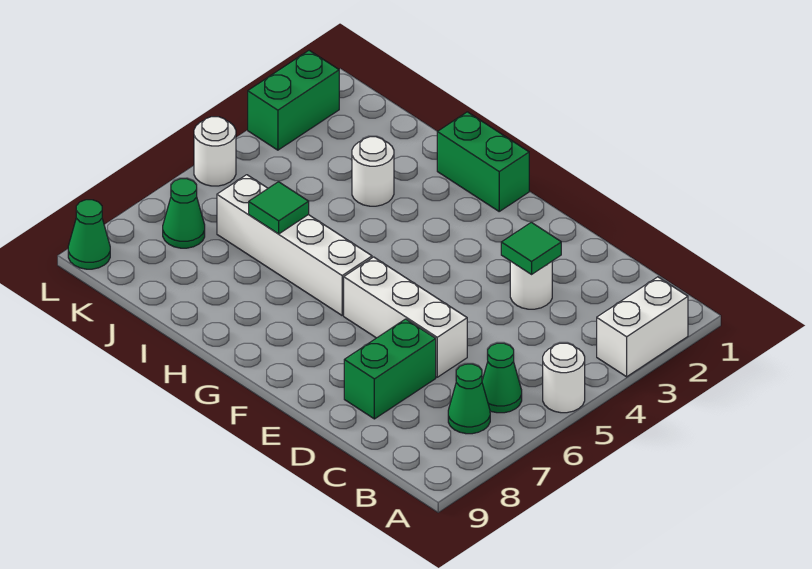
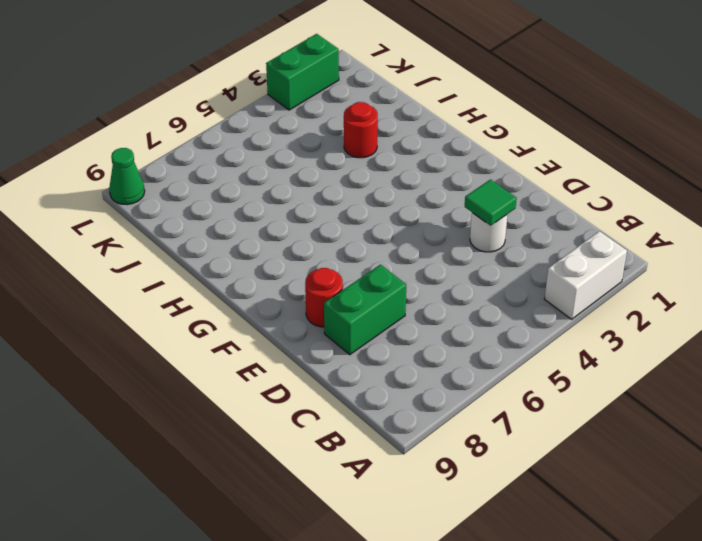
red round brick E8 level 1 -> none
red round brick I3 level 1 -> white round brick I3 level 1
none -> white round brick A5 level 1
none -> green cone B6 level 1
none -> green cone B7 level 1

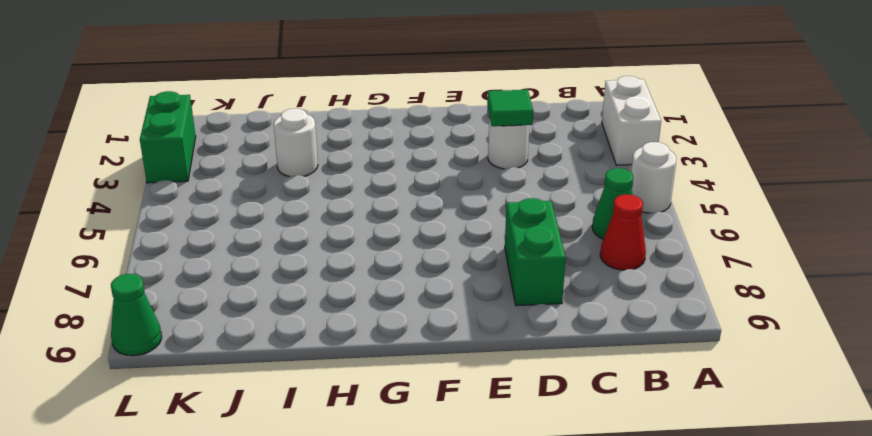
red cone B7 level 1 -> green cone B7 level 1
none -> white brick D6:F6 level 1
none -> green brick G1:H1 level 1
none -> white brick G6:J6 level 1

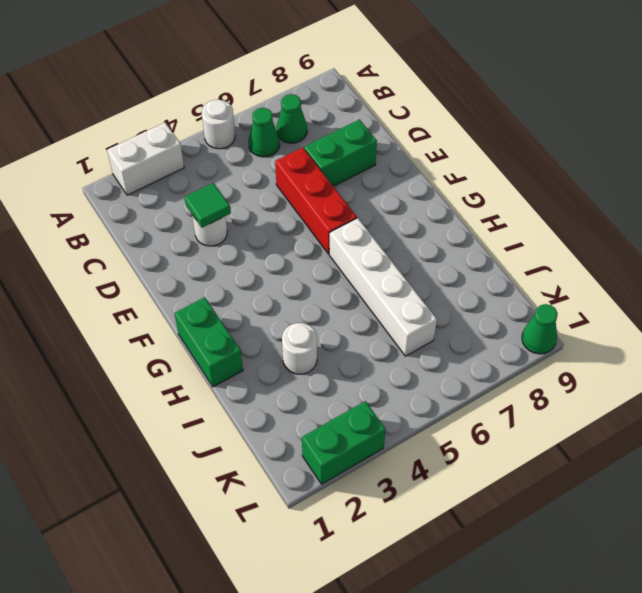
red brick D6:F6 level 1 -> white brick D6:F6 level 1
none -> green cone K7 level 1
none -> white round brick L5 level 1
none -> green tile I6 level 2

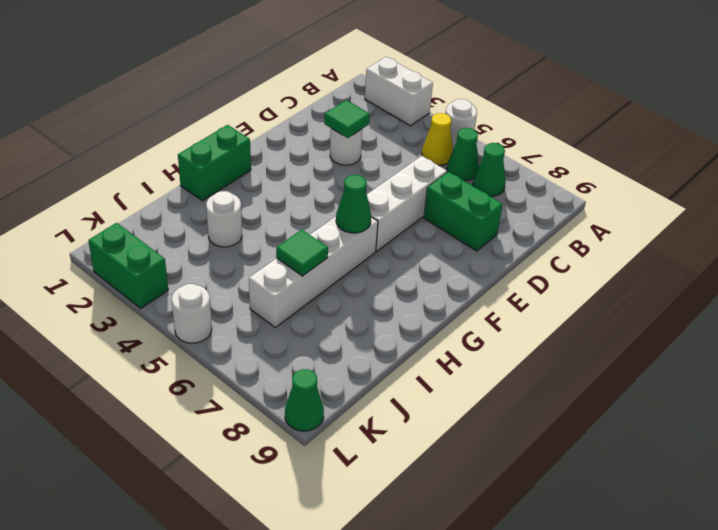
yellow cone B5 level 1 -> none
green cone G6 level 2 -> green cone K7 level 1

